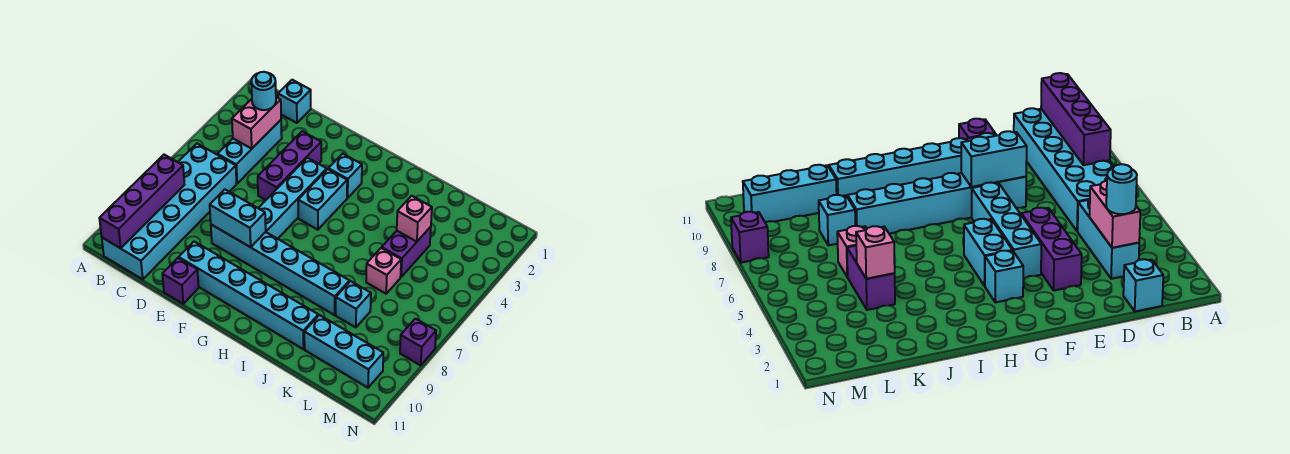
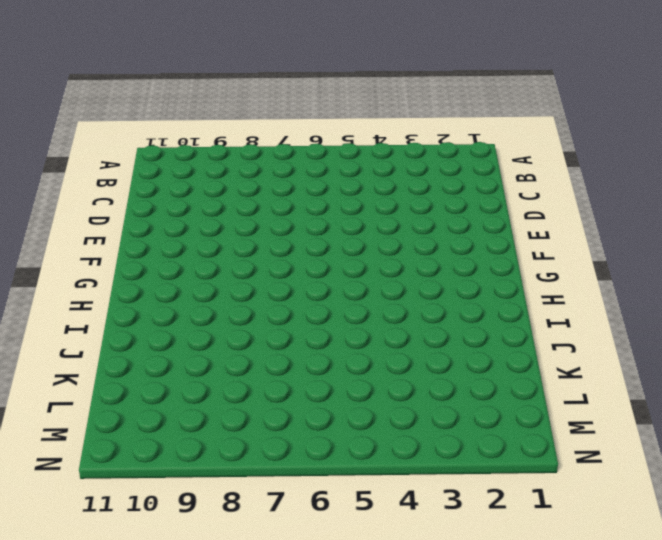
none -> cyan brick B6:C11 level 1
none -> cyan brick C1 level 1
none -> cyan brick C3:C5 level 1

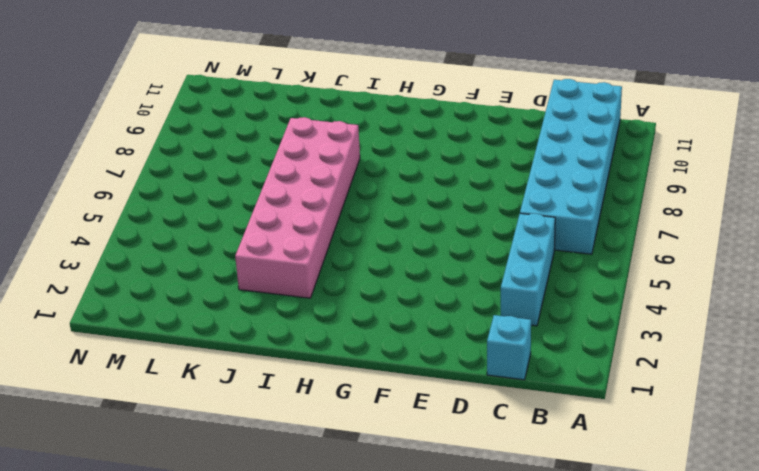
pink brick I3:J8 level 1 -> cyan brick E8:J8 level 1
none -> purple brick E3:E5 level 1
none -> cyan brick E10:J10 level 1
none -> purple brick E11 level 1

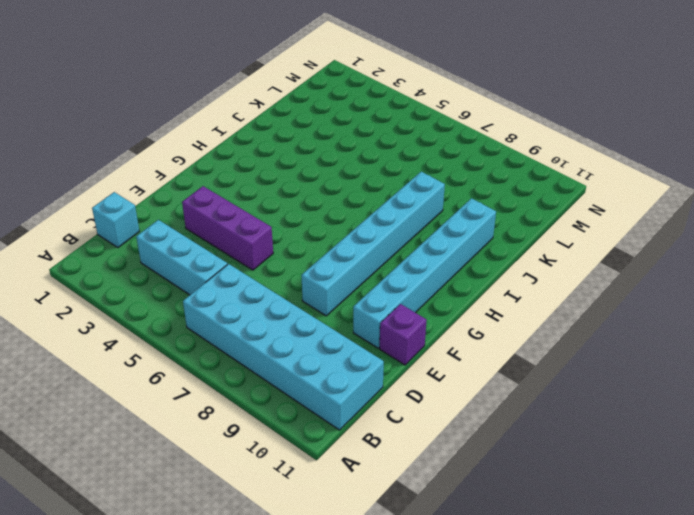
none -> cyan brick F4:F7 level 1
none -> cyan brick G3 level 1
none -> cyan brick G4:G5 level 1

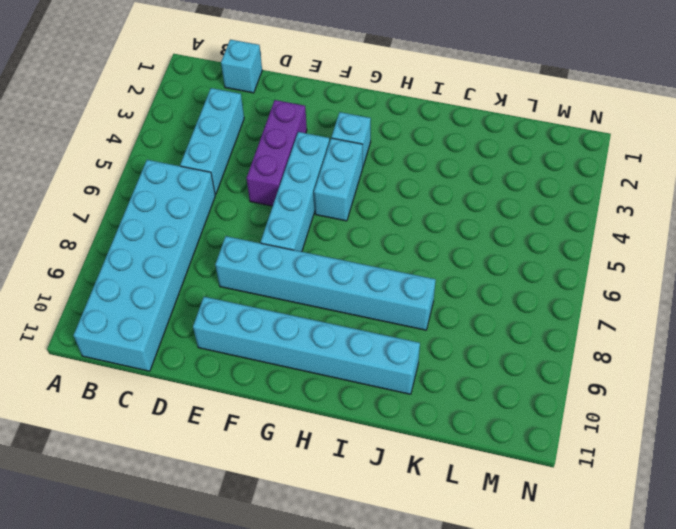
none -> purple brick E11 level 1
none -> purple brick K4:K5 level 1
none -> pink brick K6 level 1

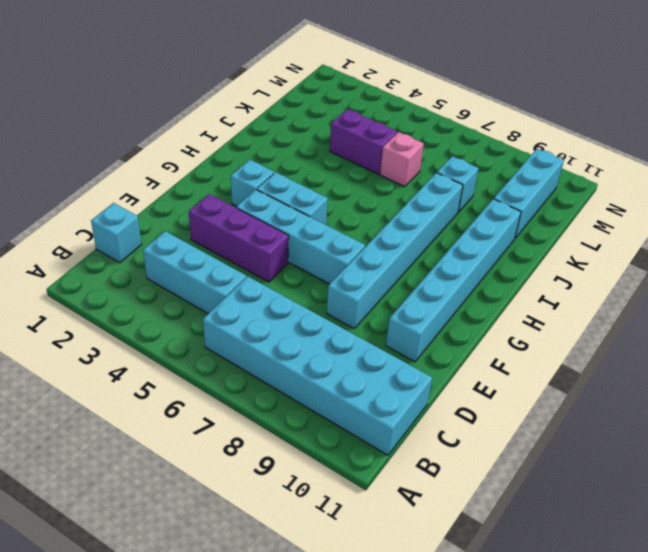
none -> purple brick E11 level 1
none -> purple brick N8 level 1
none -> purple brick B8:B11 level 2

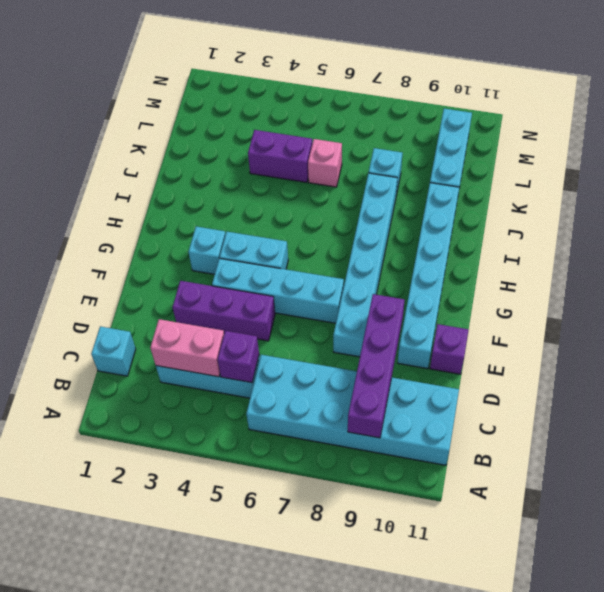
purple brick B9:E9 level 2 -> purple brick B8:B11 level 2
purple brick C5 level 2 -> purple brick N8 level 1
none -> cyan brick E8:F8 level 2
none -> pink brick K4 level 2
none -> cyan round brick C3 level 3

